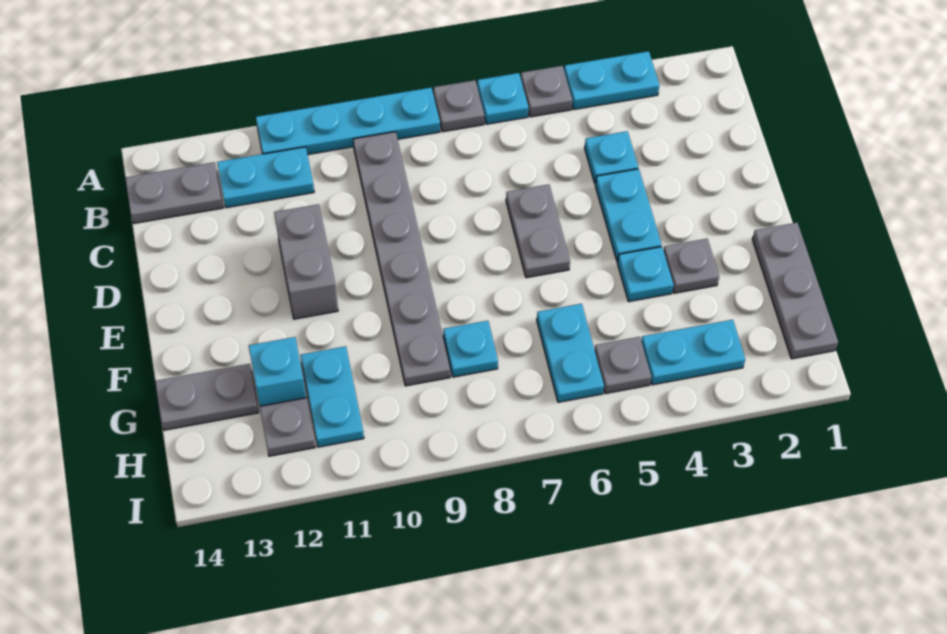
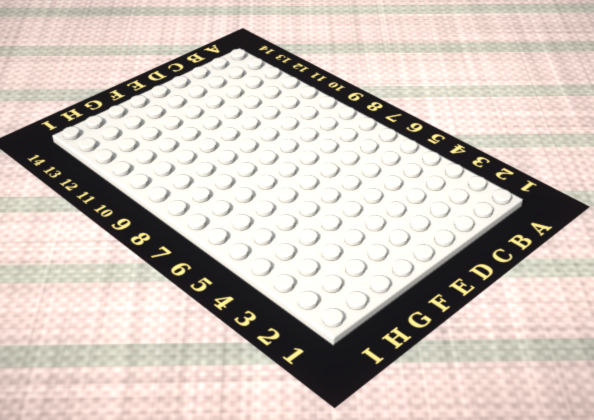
none -> cyan plate A3:A4 level 1
none -> grey plate A5 level 1
none -> cyan plate A6 level 1

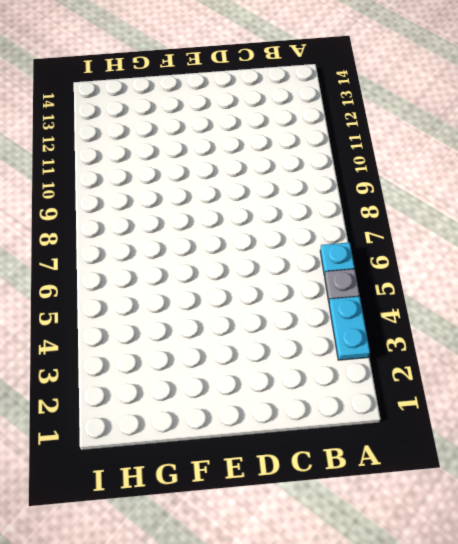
none -> grey plate A7 level 1
none -> cyan plate A8:A11 level 1
none -> grey plate B9:G9 level 1

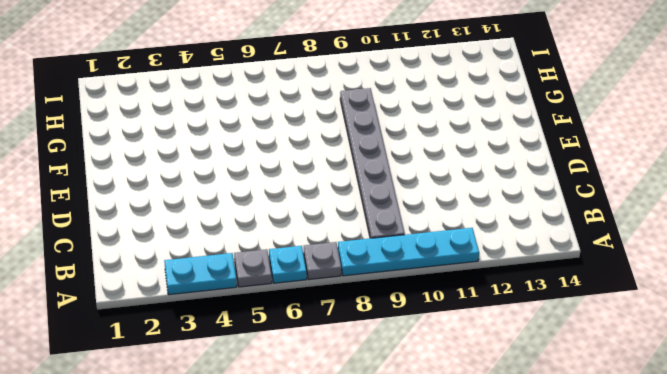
none -> cyan plate B11:B12 level 1
none -> grey plate B13:B14 level 1
none -> cyan plate C4 level 1

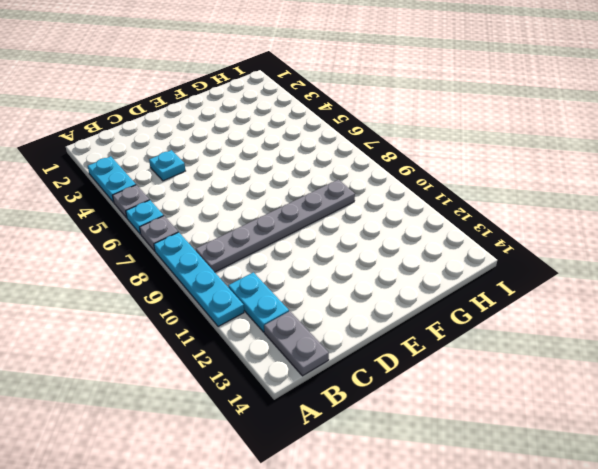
none -> cyan plate D4:E4 level 1
none -> grey plate D6:E6 level 1
none -> grey brick D11:E11 level 1

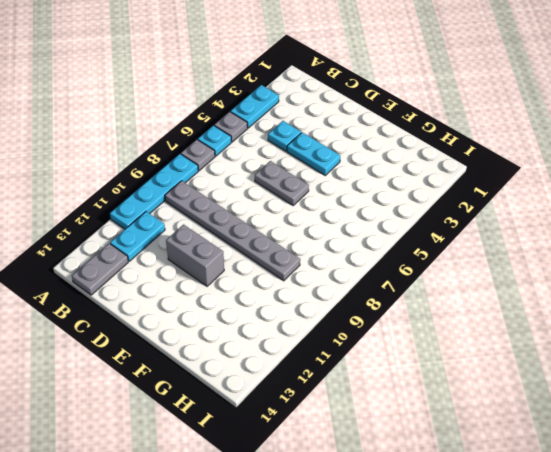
none -> grey plate F1:H1 level 1
none -> grey plate F3 level 1
none -> cyan plate F4 level 1

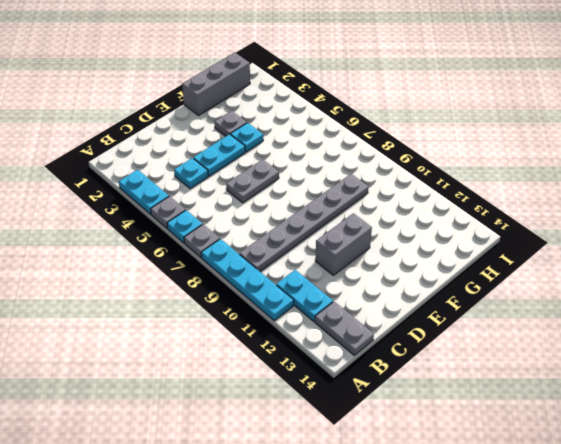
grey brick F1:H1 level 1 -> grey plate F1:H1 level 1
none -> cyan plate G6:H6 level 1
none -> cyan plate G8 level 1
none -> cyan plate G11:H11 level 1

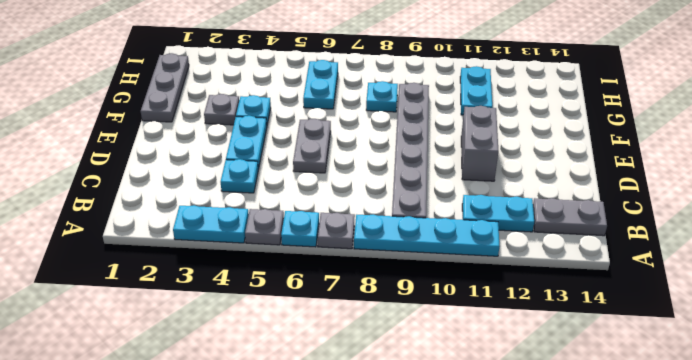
none -> cyan brick G12 level 1
none -> grey plate G13:G14 level 1
none -> cyan plate H3:H4 level 1

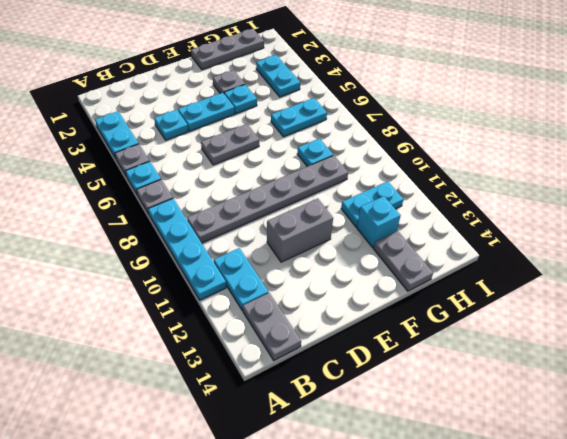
none -> grey plate H5 level 1
none -> grey plate H12 level 1

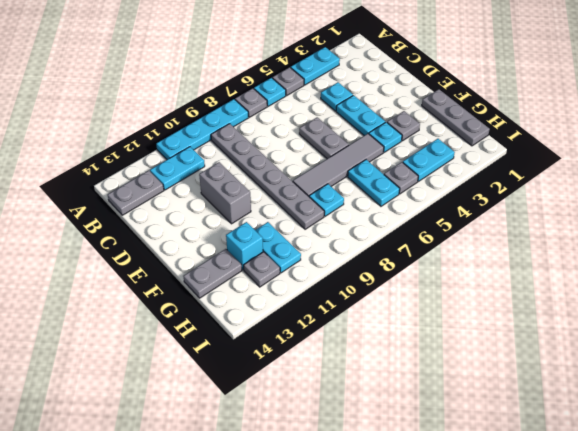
grey tile F5:F8 level 1 -> none

